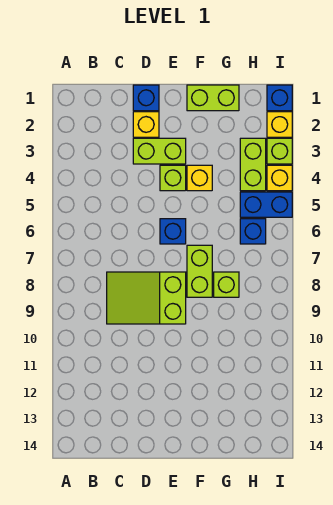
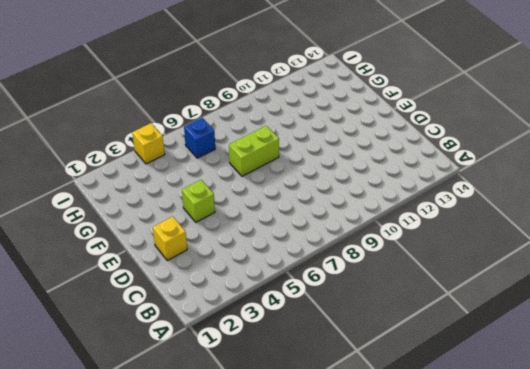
none -> lime slope C8:E9 level 1 top E
none -> blue brick D1 level 1
none -> lime brick D3:E3 level 1

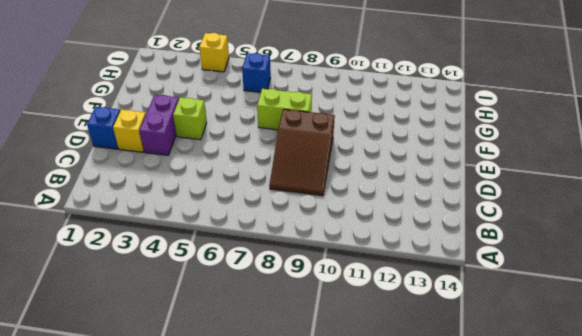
brown slope C8:E9 level 1 top E -> lime slope C8:E9 level 1 top E
purple brick D3:E3 level 1 -> lime brick D3:E3 level 1
none -> blue brick E6 level 1
none -> lime brick F1:G1 level 1
none -> yellow brick F4 level 1

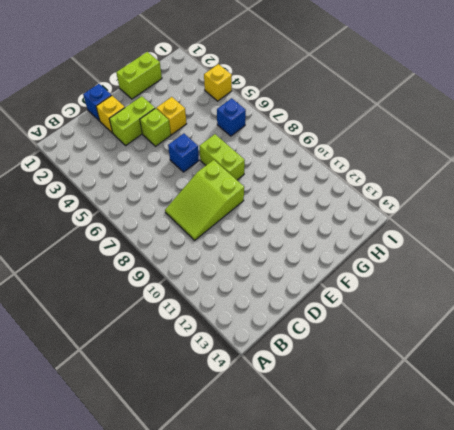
none -> lime brick G8 level 1
none -> lime brick H3:H4 level 1
none -> blue brick H5:I5 level 1

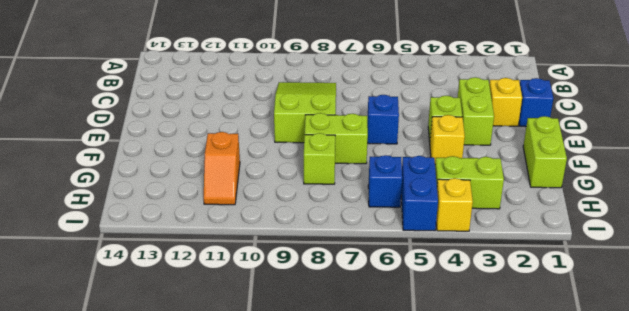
orange slope G11:H11 level 1 top G -> none
none -> blue brick I1 level 1
none -> yellow brick I2 level 1
none -> lime brick I3 level 1

